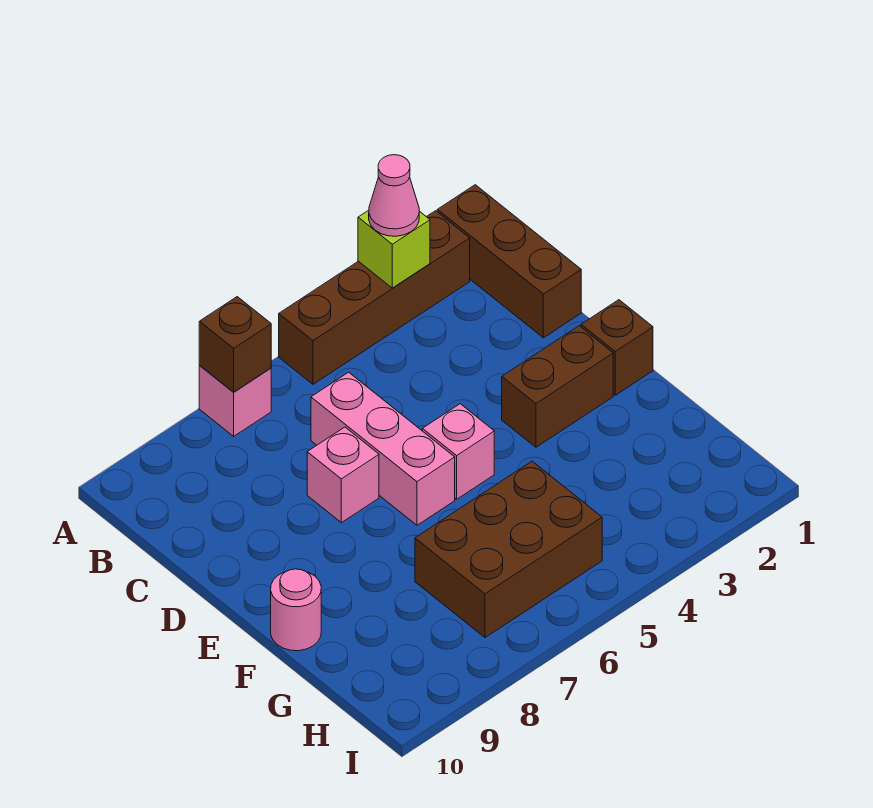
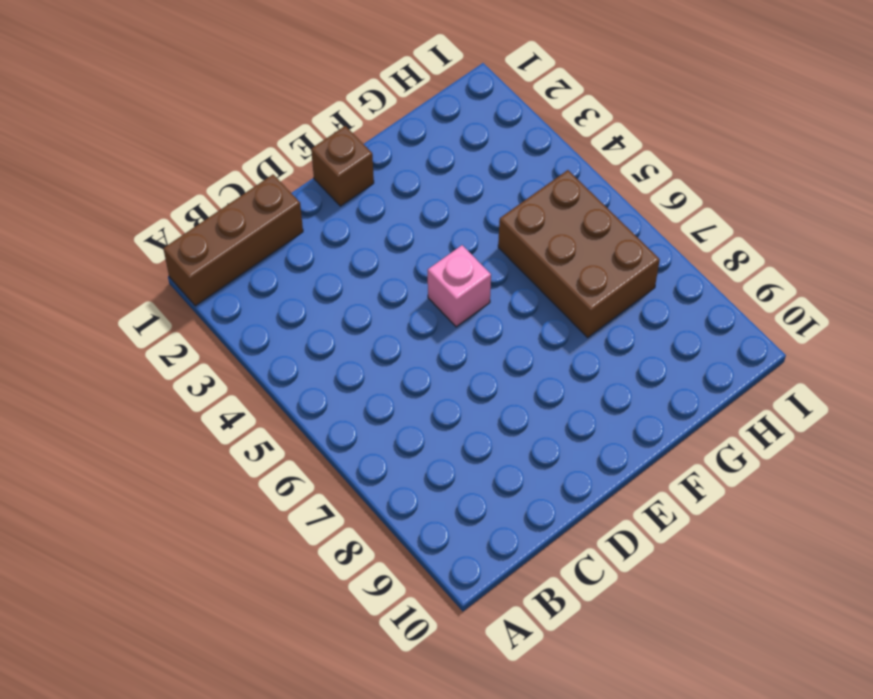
none -> brown brick A2:A5 level 1
none -> pink brick A7 level 1
none -> pink brick C6:E6 level 1

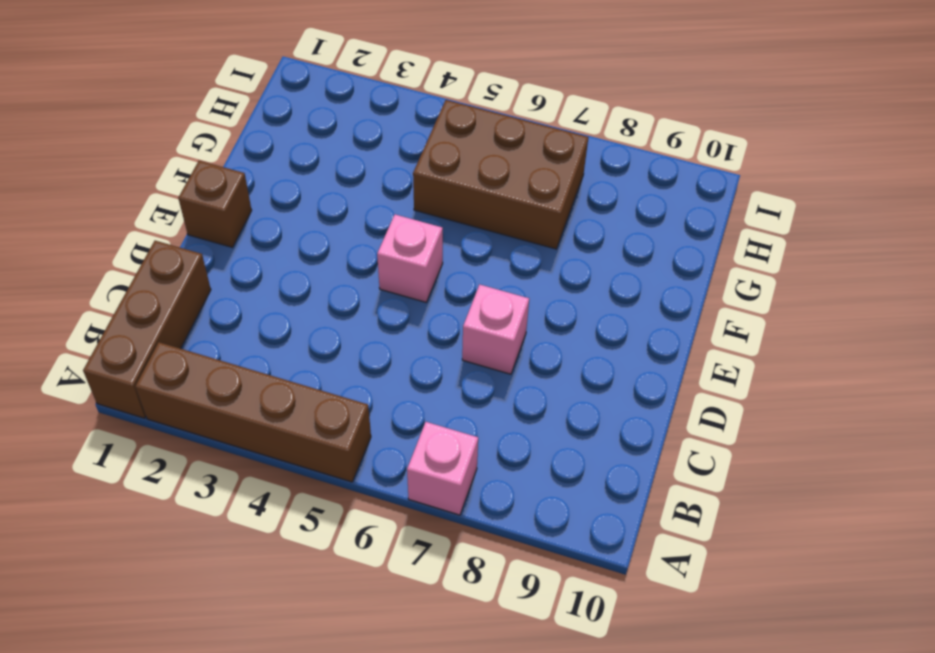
none -> pink brick C6:E6 level 1
none -> brown brick E2:E3 level 1
none -> pink round brick F10 level 1

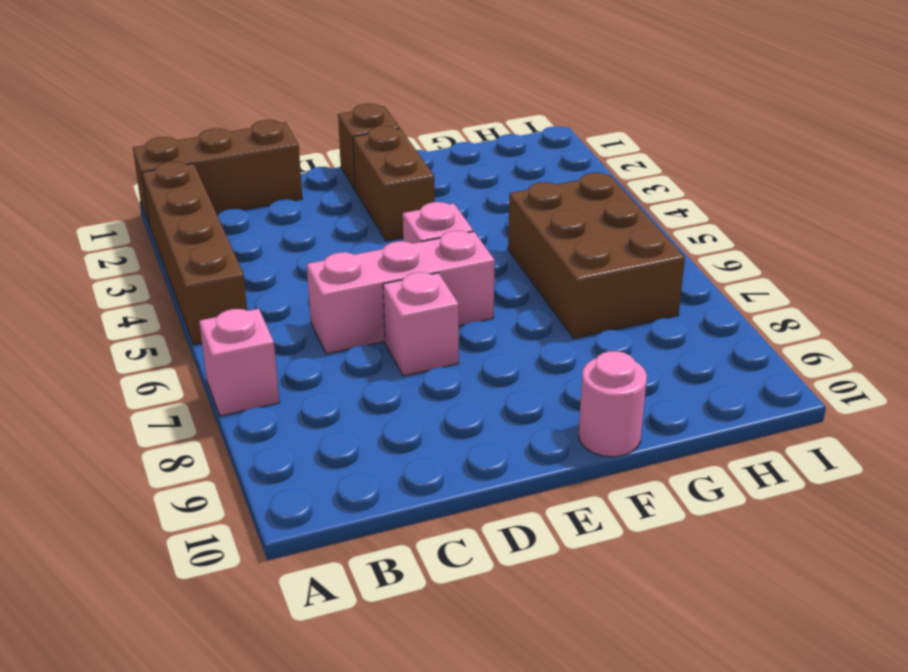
none -> lime brick A3 level 2
none -> brown brick A7 level 2
none -> pink cone A3 level 3

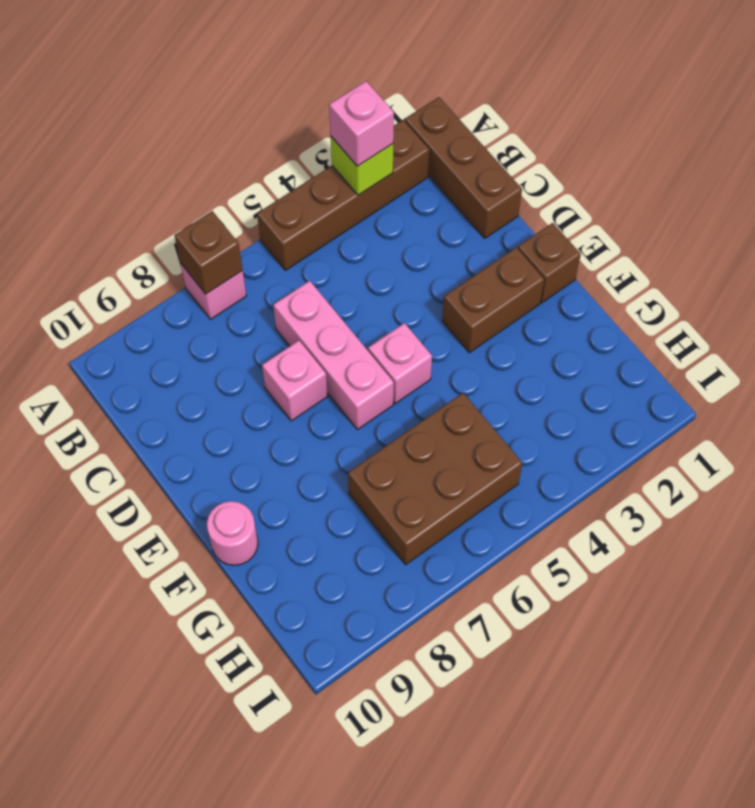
pink brick A3 level 3 -> pink cone A3 level 3

